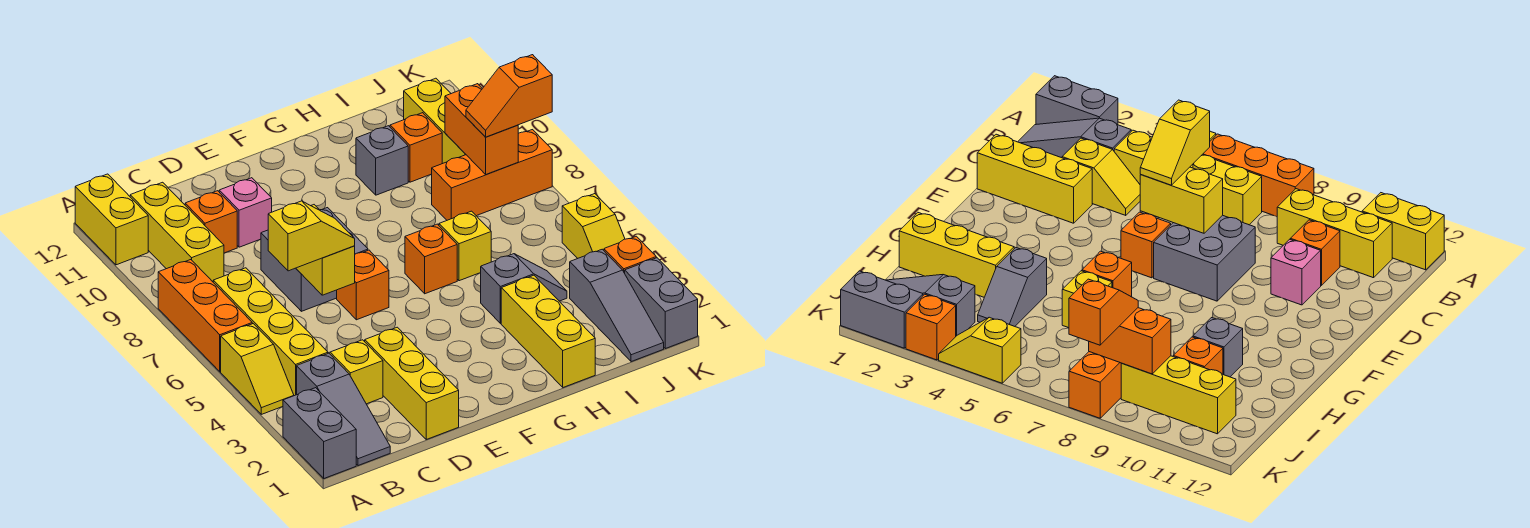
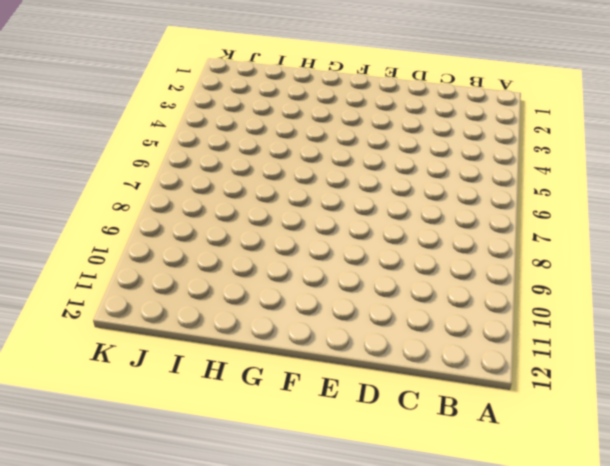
none -> grey brick A1:A2 level 1
none -> yellow slope A4:A5 level 1 top 5
none -> orange brick A6:A8 level 1

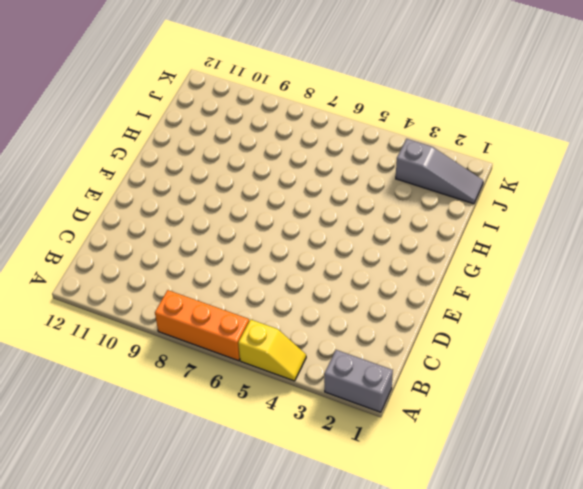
none -> yellow brick A11:A12 level 1
none -> grey slope B1:B3 level 1 top 3
none -> yellow brick B4:B7 level 1

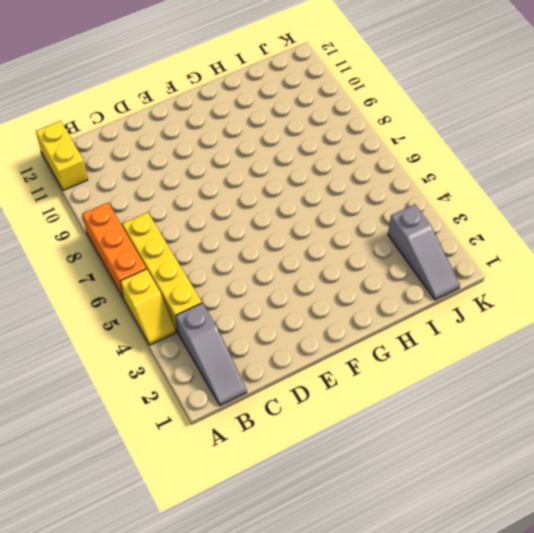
none -> grey brick A1:A2 level 1
none -> yellow brick B9:B11 level 1
none -> yellow slope C3:C4 level 1 top 3

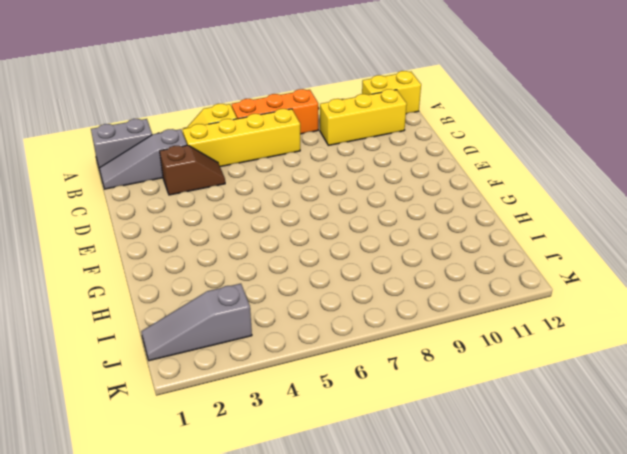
brown slope C3:C4 level 1 top 3 -> yellow slope C3:C4 level 1 top 3
none -> orange brick C10 level 1
none -> yellow brick D1:D3 level 1
none -> grey brick D7:E8 level 1

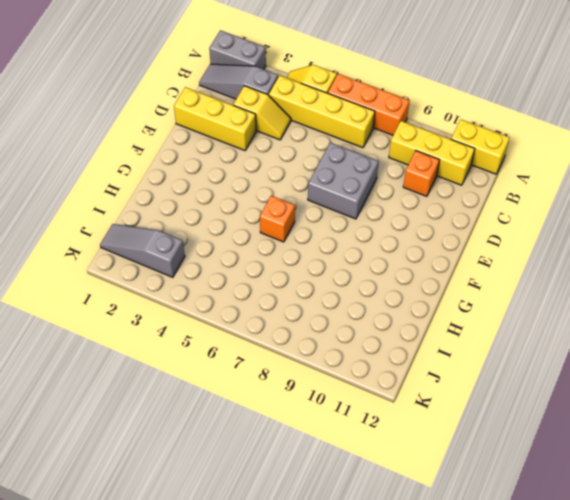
none -> pink brick D10 level 1
none -> orange brick E6 level 1
none -> yellow brick H1:H3 level 1

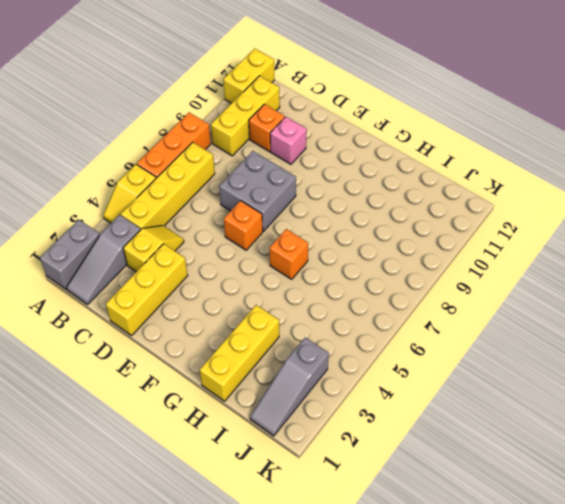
none -> grey slope H4:I4 level 1 top H
none -> yellow brick H6 level 1
none -> grey brick H10 level 1

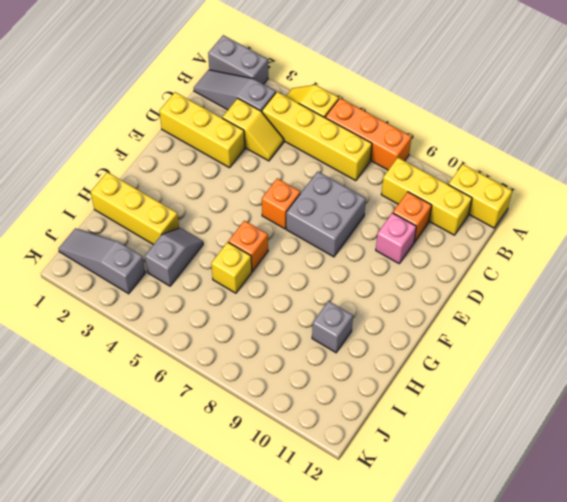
grey slope H4:I4 level 1 top I -> grey slope H4:I4 level 1 top H
none -> orange brick I8:K8 level 1
none -> orange brick I10 level 1
none -> yellow brick J9:J11 level 1

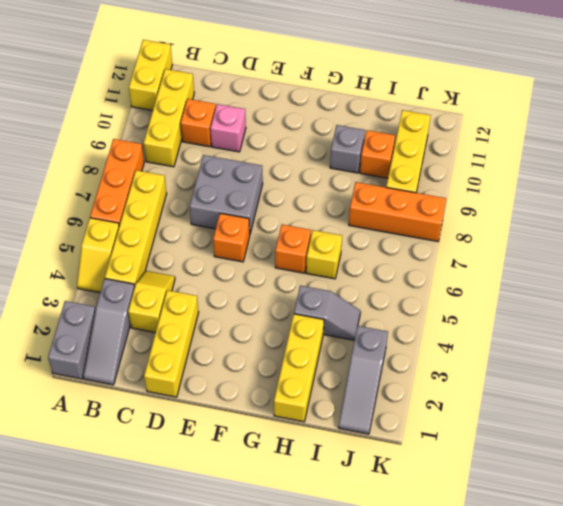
none -> grey brick K1:K2 level 1
none -> orange brick K3 level 1
none -> yellow slope K4:K5 level 1 top 5

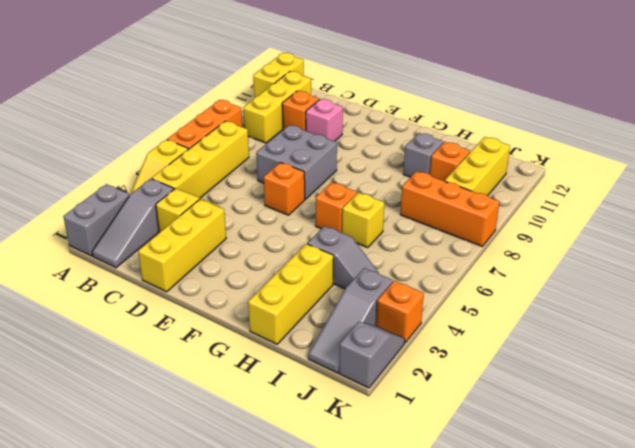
grey slope K1:K2 level 1 top 1 -> grey brick K1:K2 level 1
none -> yellow slope K4:K5 level 1 top 5
none -> yellow brick D6:D7 level 2
none -> orange brick J8:J9 level 2

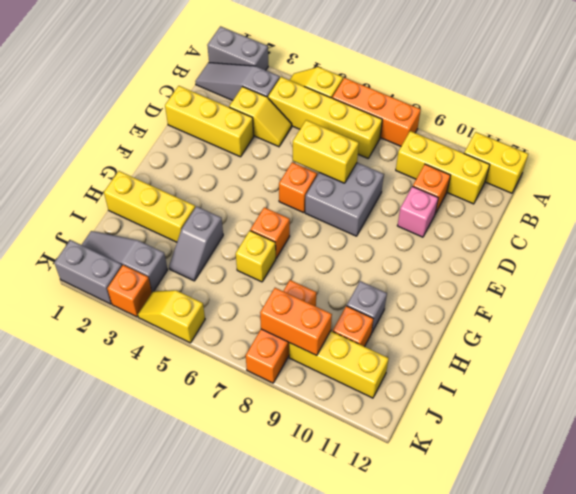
none -> yellow slope C6:D6 level 3 top C
none -> orange slope J8:K8 level 3 top K

